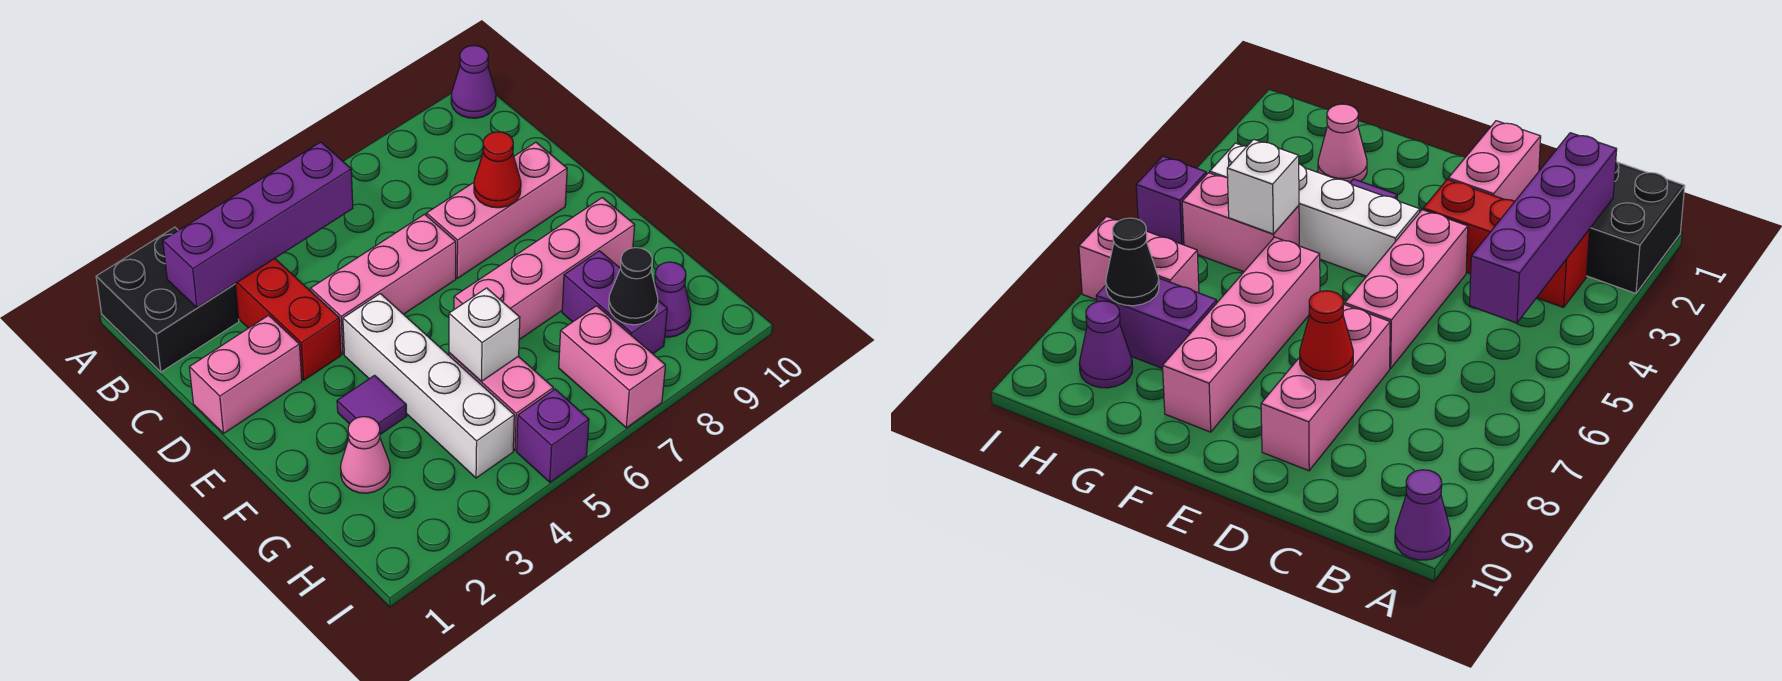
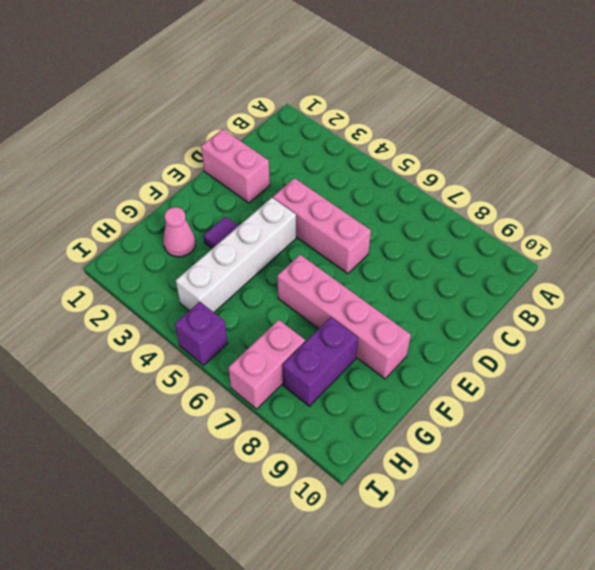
none -> black brick A1:B2 level 1
none -> purple cone A10 level 1
none -> red brick B3:D3 level 1

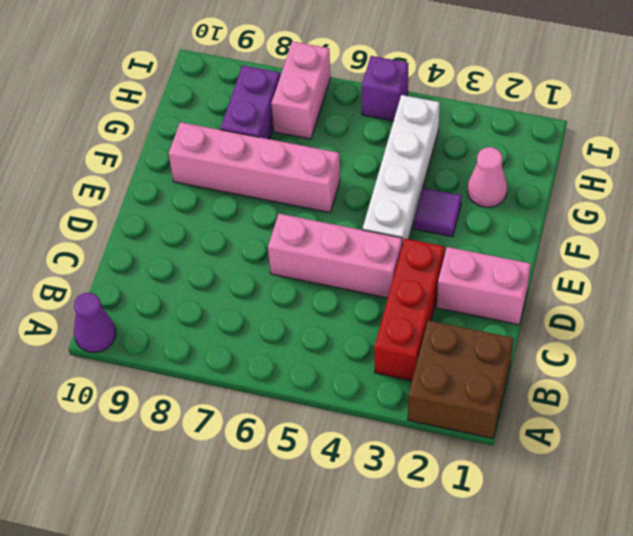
brown brick A1:B2 level 1 -> black brick A1:B2 level 1
none -> pink brick D7:D9 level 1
none -> pink brick G5:H5 level 1
none -> purple cone H9 level 1

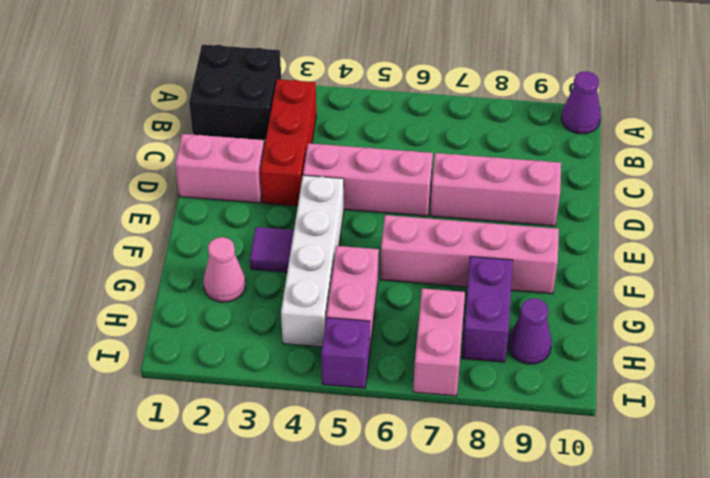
none -> purple brick B2:B5 level 2
none -> red cone D8 level 2
none -> white brick G5 level 2

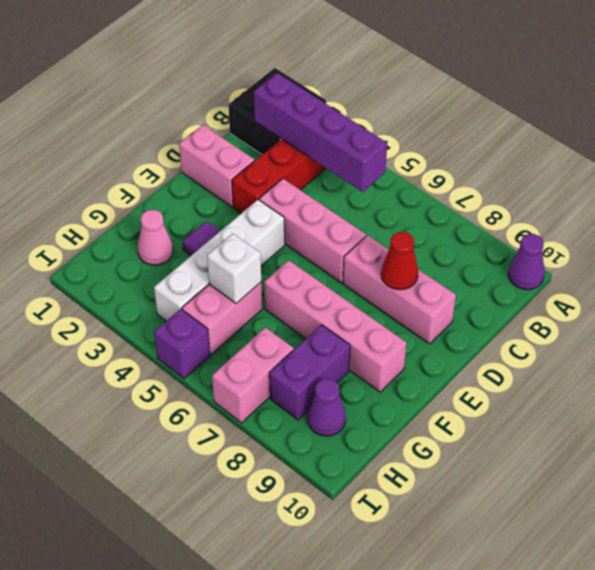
none -> black cone H8 level 2

